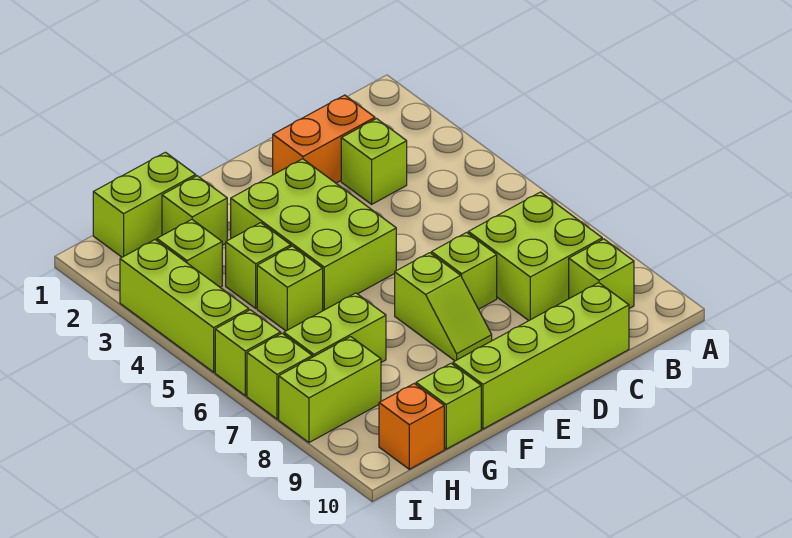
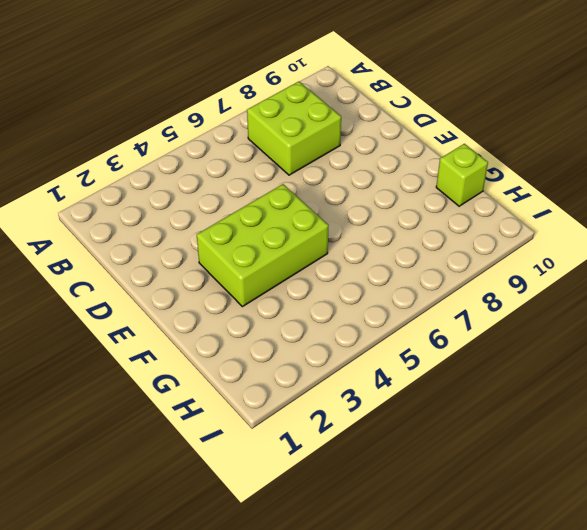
none -> lime brick B9 level 1
none -> orange brick C2:D2 level 1
none -> lime brick C3 level 1

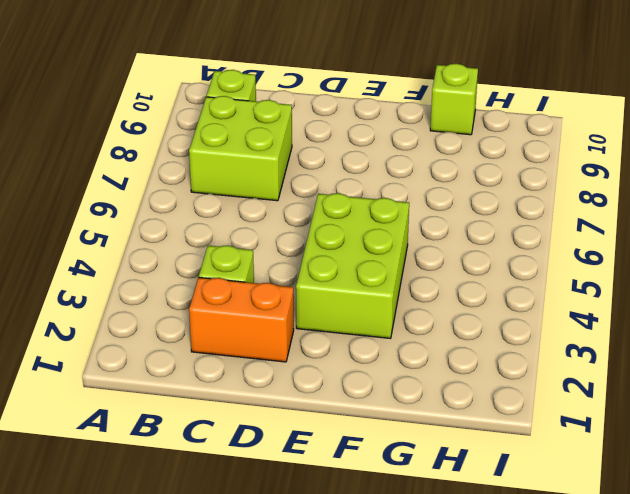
none -> lime brick C10:F10 level 1
none -> lime brick D7 level 1
none -> lime slope E7:E8 level 1 top 7

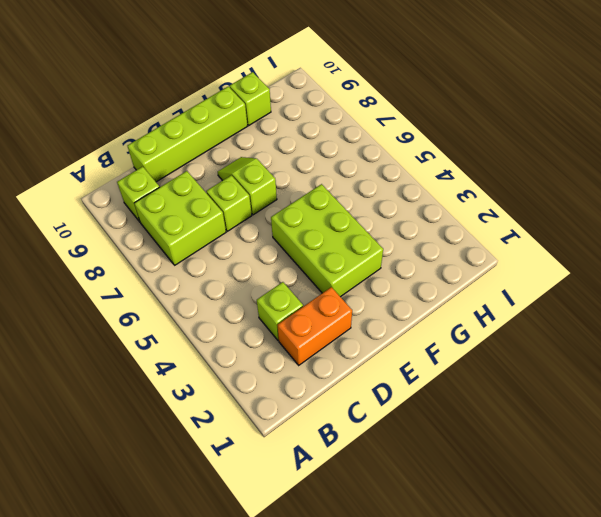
none -> lime brick G1:H1 level 1
none -> lime brick G2 level 1
none -> lime brick G4 level 1

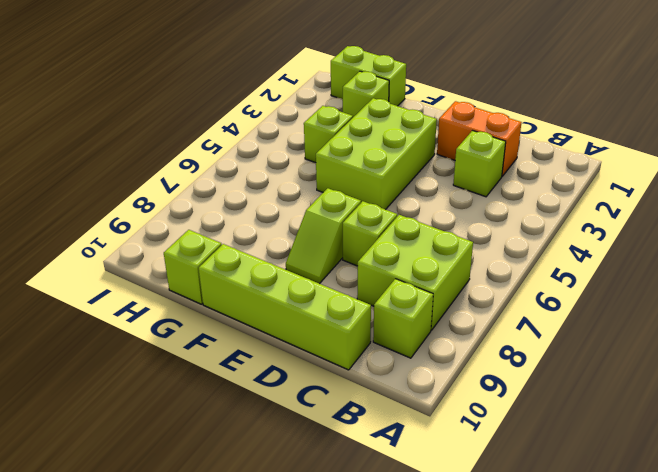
none -> lime brick G5 level 1
none -> lime brick G7:H7 level 1
none -> lime brick H3 level 1

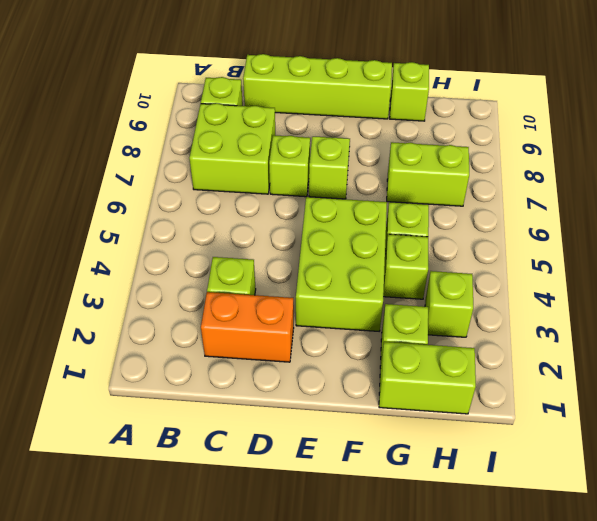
none -> lime brick H8:I8 level 1
none -> orange brick H10 level 1
none -> lime brick I3:I5 level 1

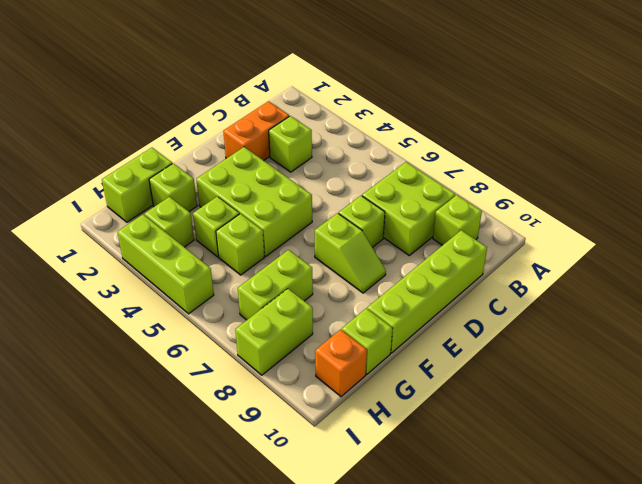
none -> lime brick I6 level 1
none -> lime brick I7 level 1

